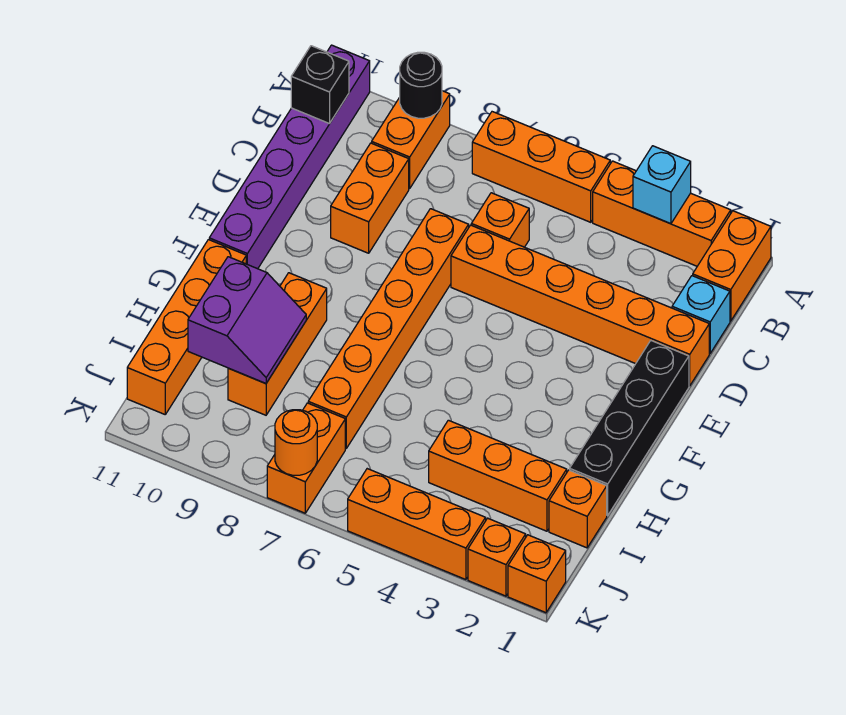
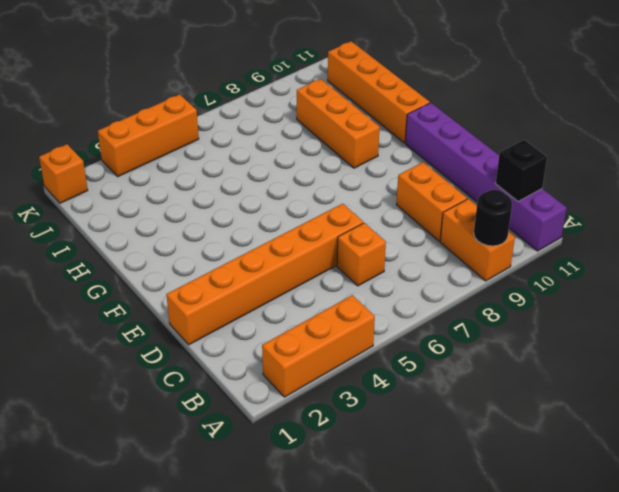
none -> orange brick A1:B1 level 1
none -> orange brick A5:A7 level 1
none -> cyan brick C1 level 1

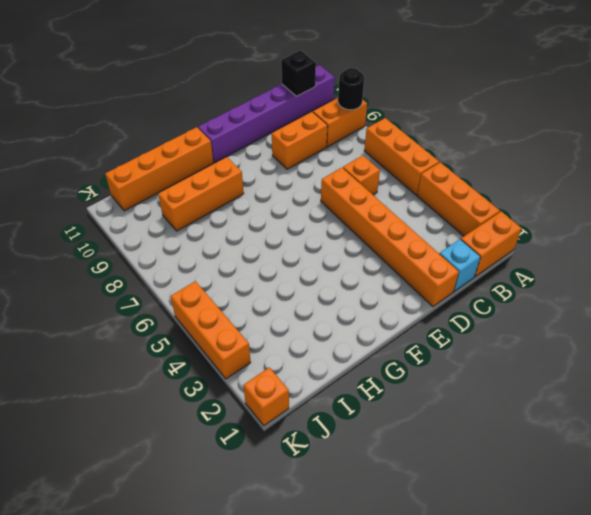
none -> orange brick D7:I7 level 1
none -> black brick E1:H1 level 1
none -> orange brick I1 level 1

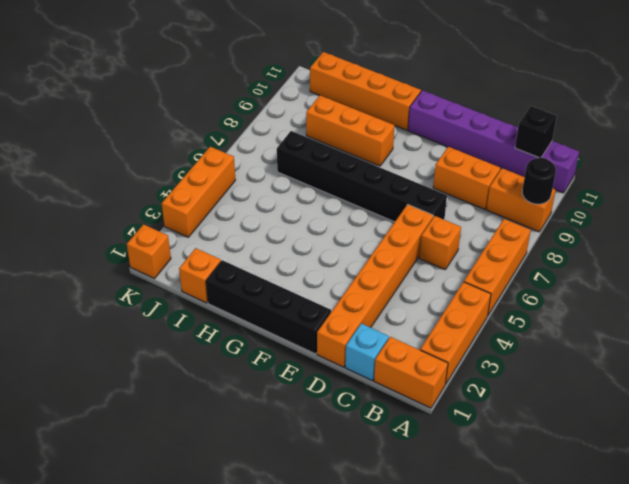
black brick D7:I7 level 1 -> orange brick D7:I7 level 1
none -> orange brick I2:I4 level 1
none -> orange brick J7:K7 level 1
none -> orange brick K2 level 1

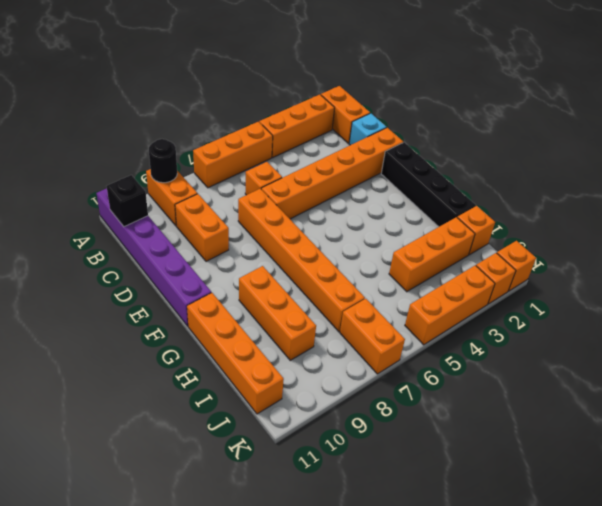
none -> cyan brick A3 level 2
none -> purple slope H9:I10 level 2 top 10
none -> orange round brick K7 level 2

